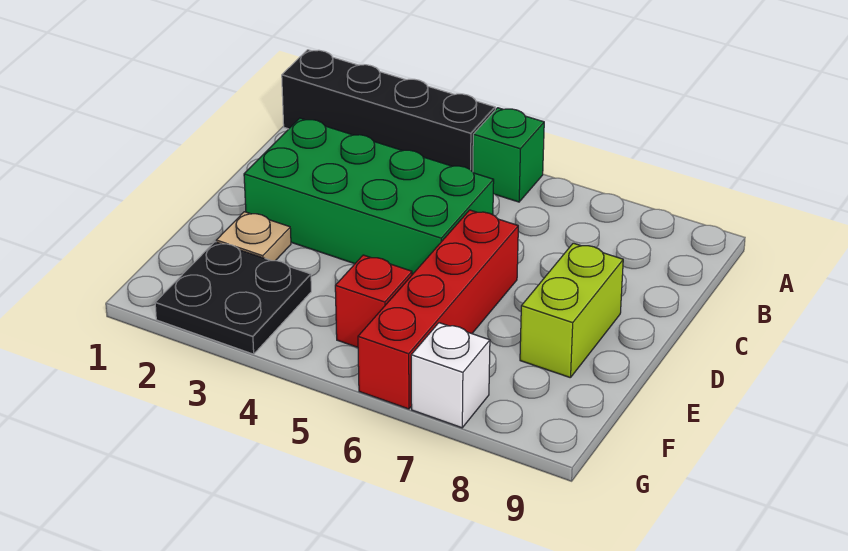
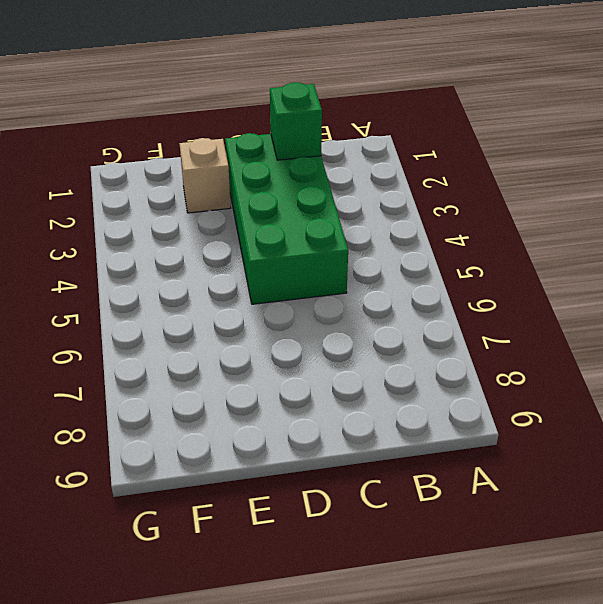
green brick C2 level 2 -> green brick A5 level 1
tan brick E2 level 1 -> tan plate E2 level 1
none -> black brick A1:A4 level 1
none -> red brick D6:G6 level 1

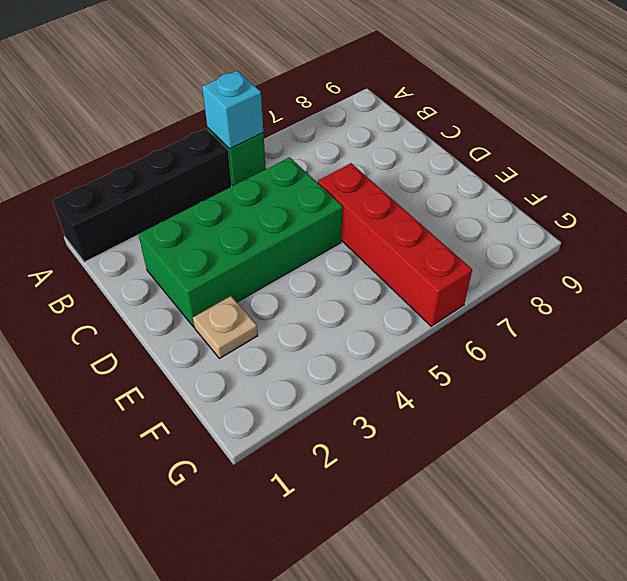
cyan brick A5 level 2 -> none
none -> lime brick D8:E8 level 1
none -> black plate F2:G3 level 1

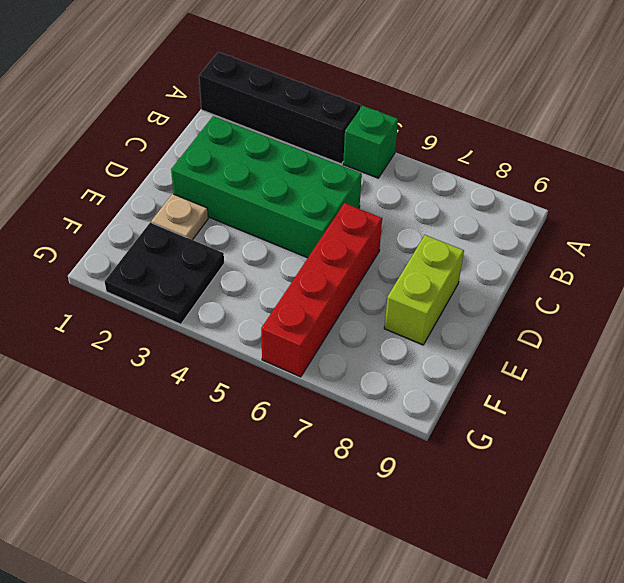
none -> red brick F5 level 1
none -> white brick G7 level 1

